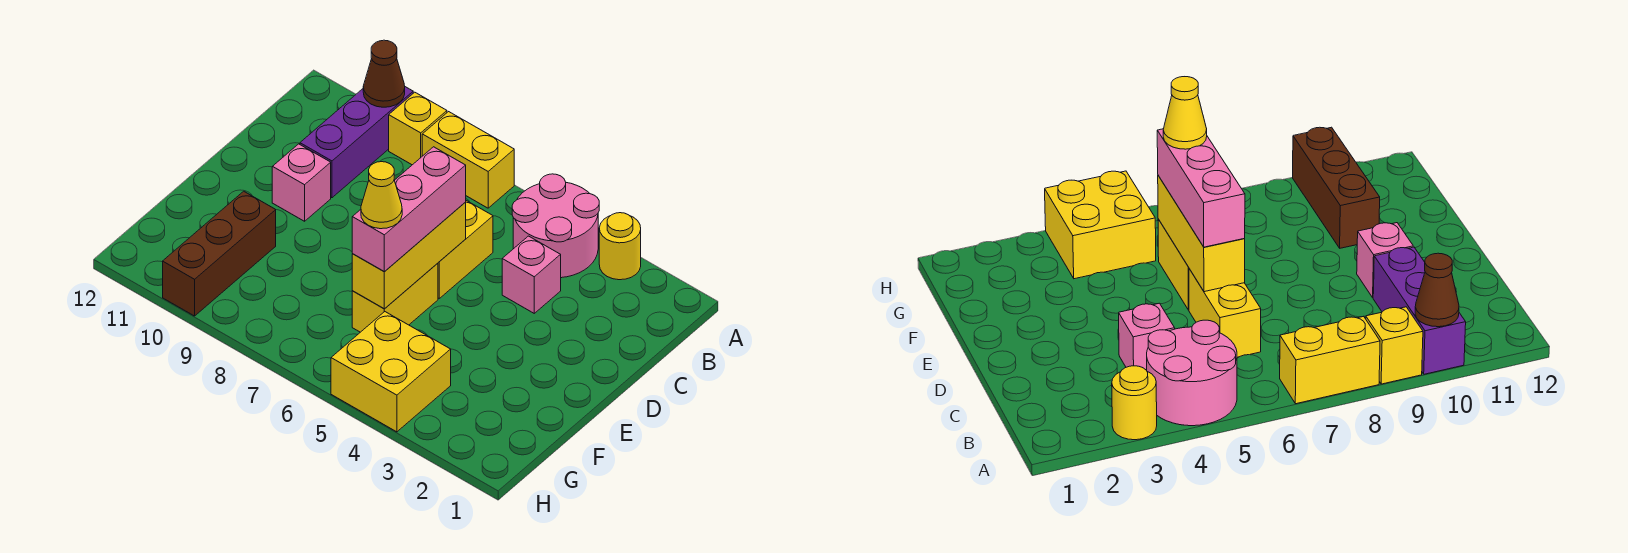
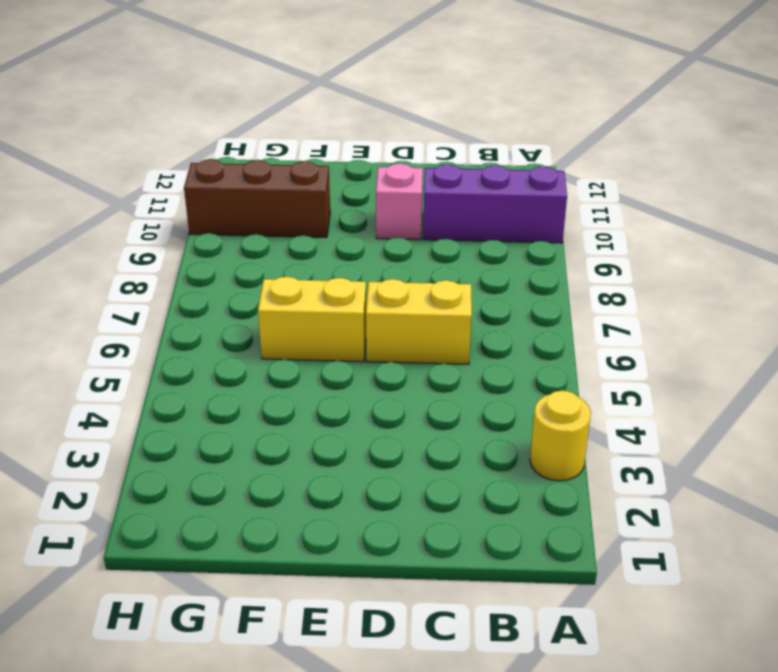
none -> pink round brick A4:B5 level 1
none -> yellow brick A7:A8 level 1
none -> yellow brick A9 level 1

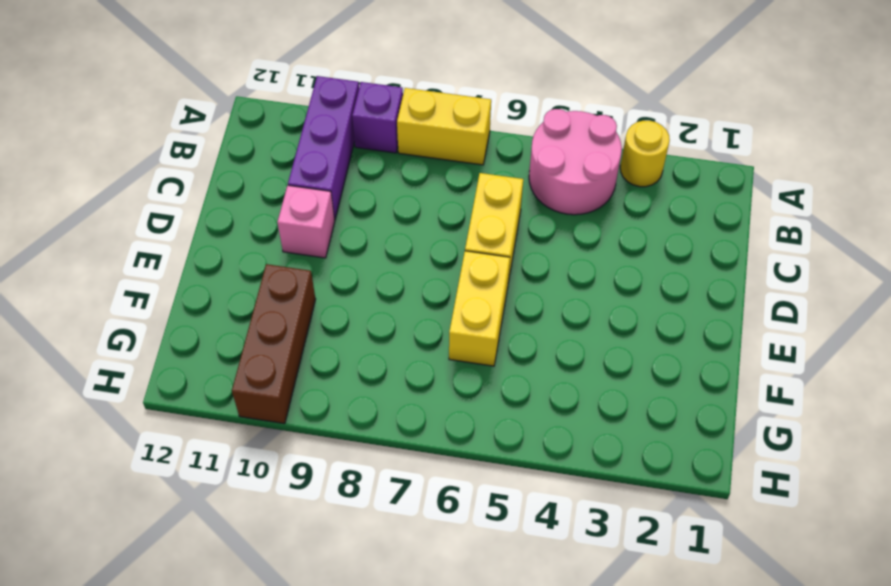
purple brick A9 level 1 -> yellow brick A9 level 1
none -> pink brick C4 level 1
none -> yellow brick G4:H5 level 1
none -> brown cone A10 level 2

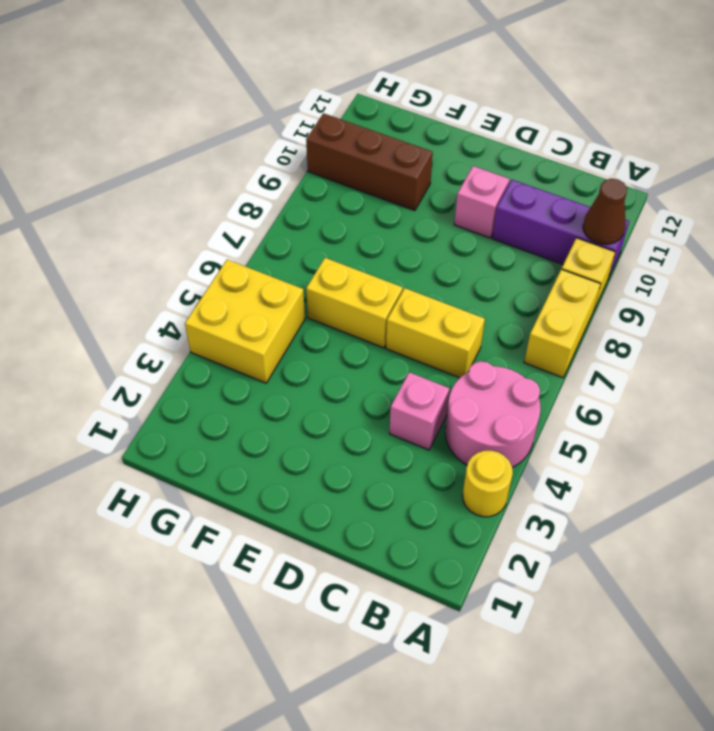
none -> yellow brick D6:F6 level 2
none -> pink brick D6:F6 level 3
none -> yellow cone F6 level 4

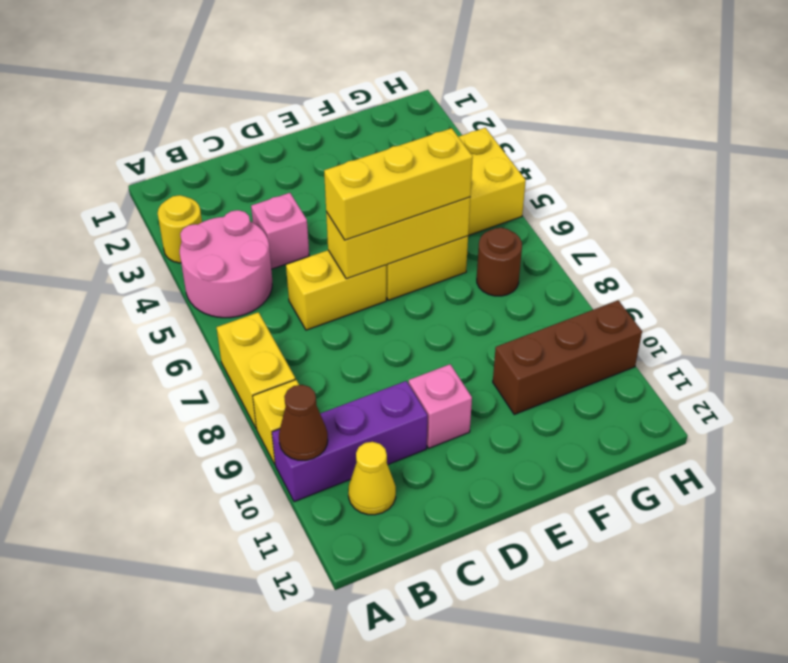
yellow cone B11 level 1 -> yellow cone F6 level 4
yellow brick D6:F6 level 3 -> pink brick D6:F6 level 3
brown round brick G7 level 1 -> none

